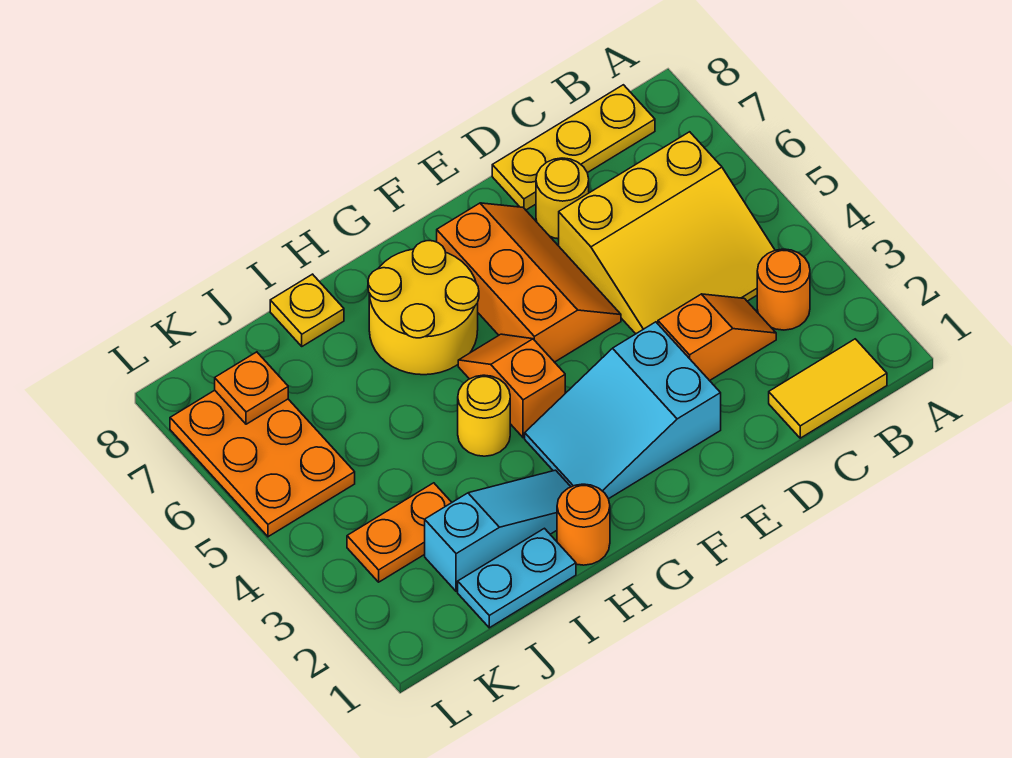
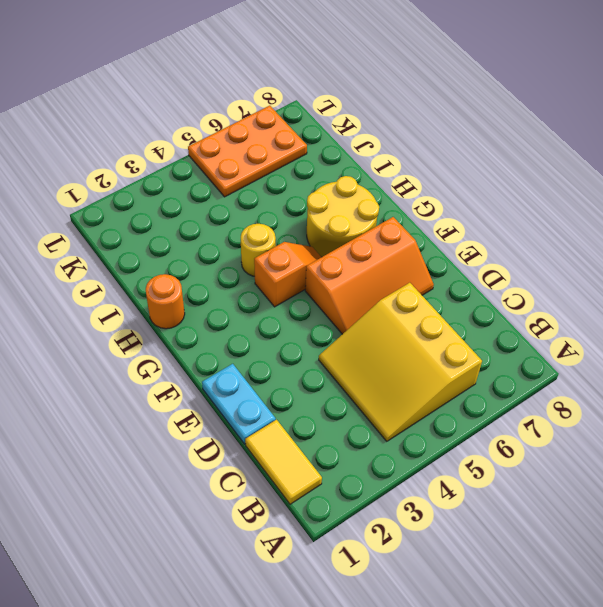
cyan plate D1:E1 level 1 -> cyan plate I1:J1 level 1
none -> orange round brick B3 level 1
none -> yellow plate B8:D8 level 1
none -> orange slope C3:D3 level 1 top D

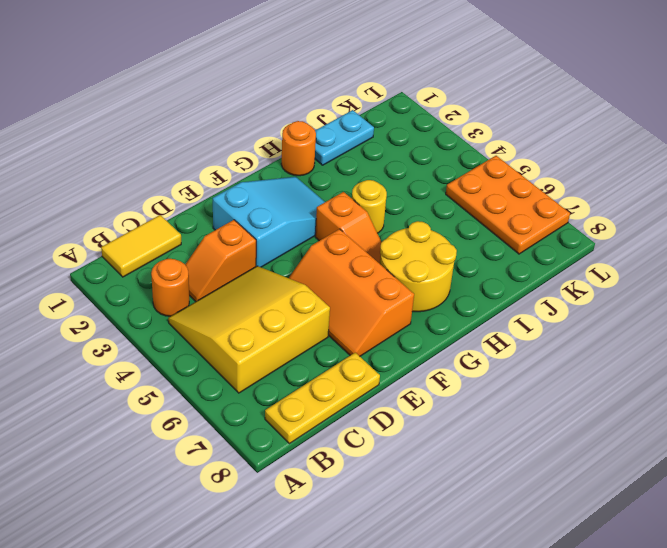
none -> yellow round brick D7 level 1
none -> cyan slope H2:J2 level 1 top J
none -> yellow plate I8 level 1

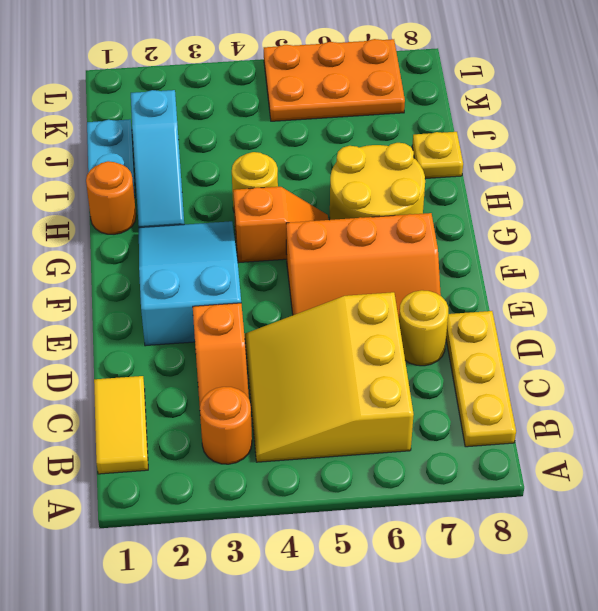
none -> orange plate J3:K3 level 1
none -> orange plate K7 level 2

